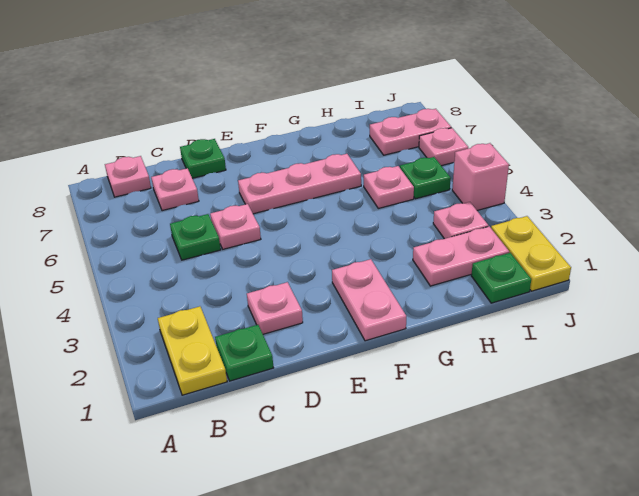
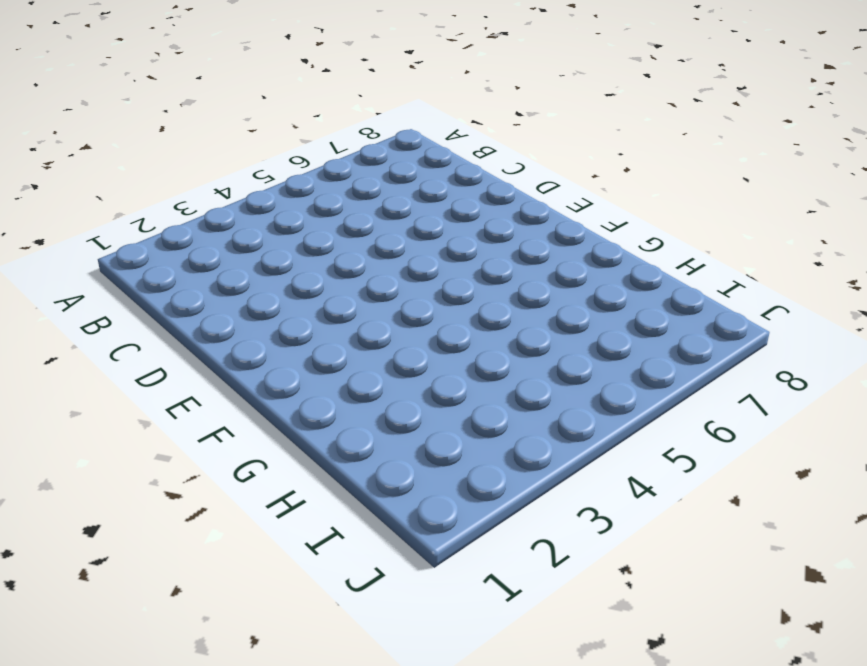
none -> yellow plate B1:B2 level 1
none -> pink plate B8 level 1
none -> green plate C1 level 1

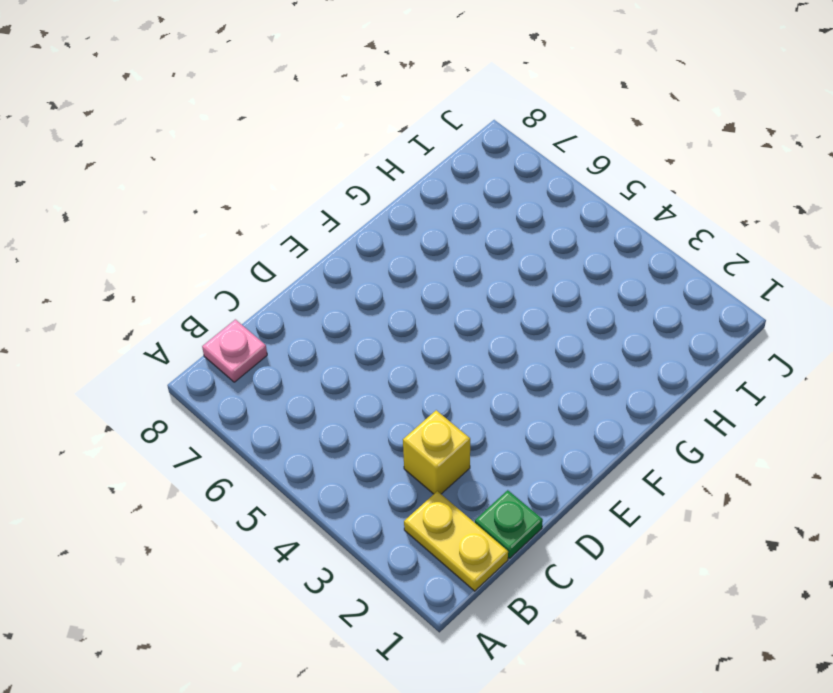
yellow brick C3 level 1 -> none
none -> green plate C5 level 1
none -> pink plate C7 level 1
none -> pink plate D2 level 1

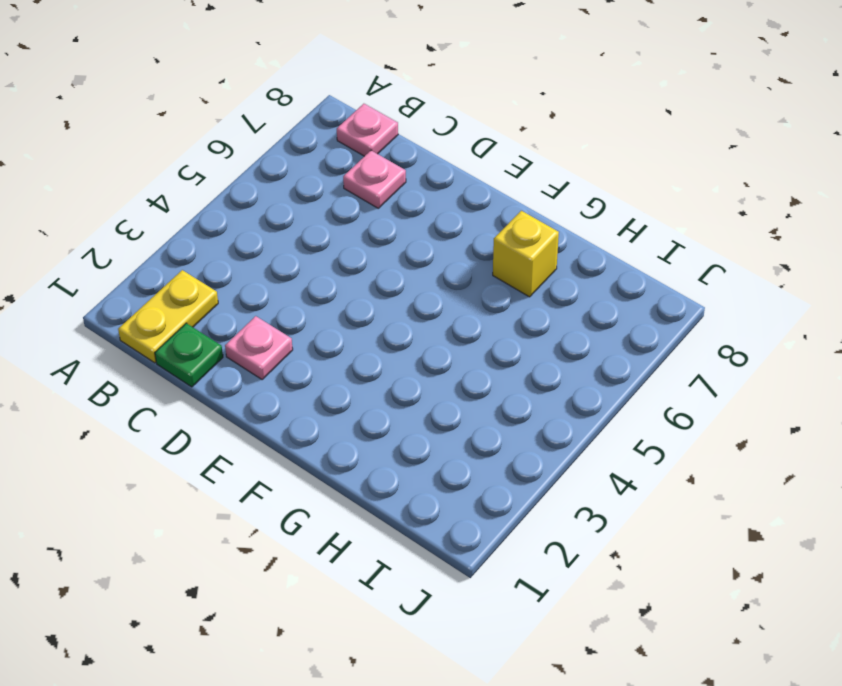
yellow brick G7 level 1 -> none
none -> green plate C5 level 1
none -> pink plate D5 level 1
none -> green plate D8 level 1

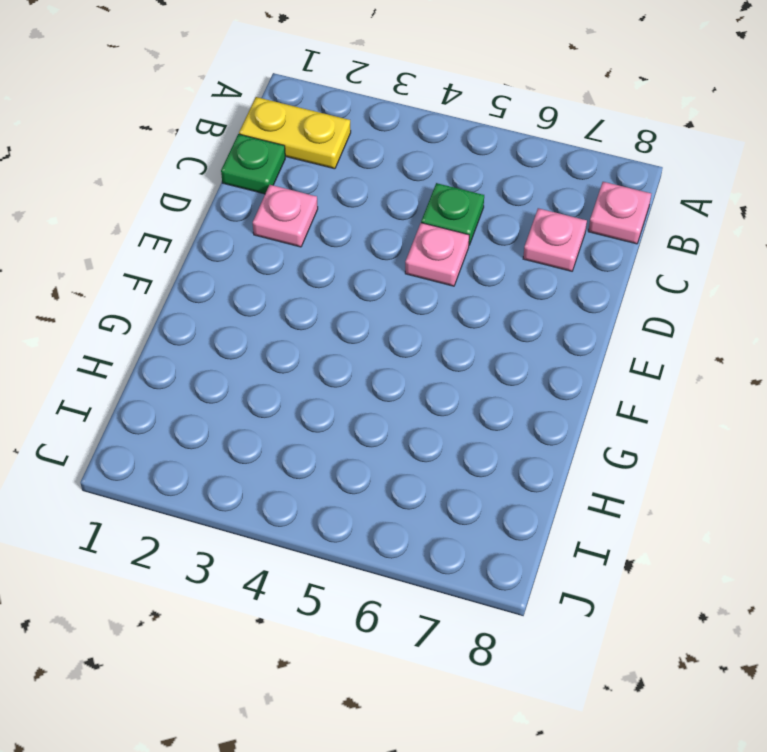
none -> green plate D8 level 1
none -> pink plate E6:G6 level 1
none -> pink plate F1:F2 level 1

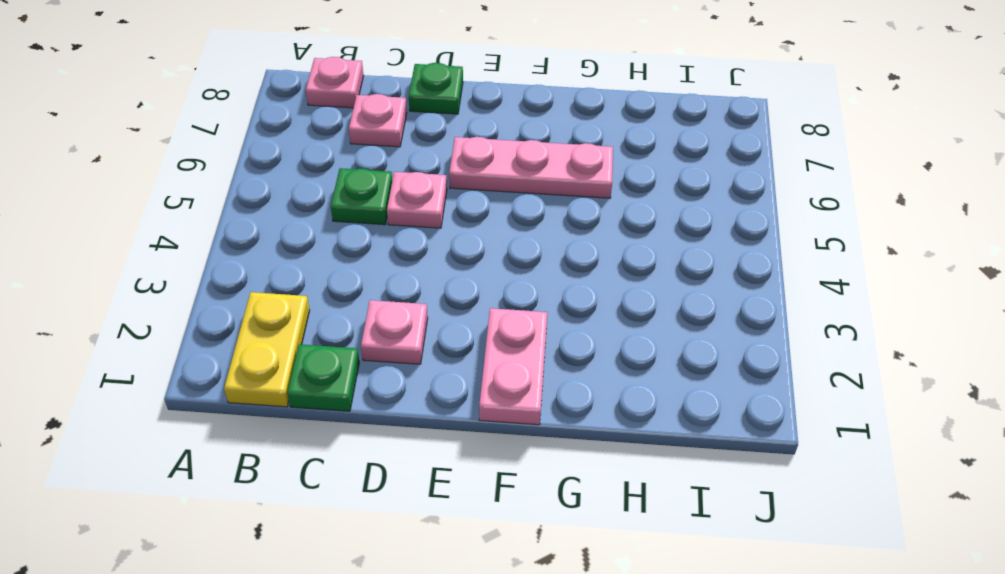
none -> pink plate H2:I2 level 1
none -> pink plate H5 level 1
none -> green plate I1 level 1

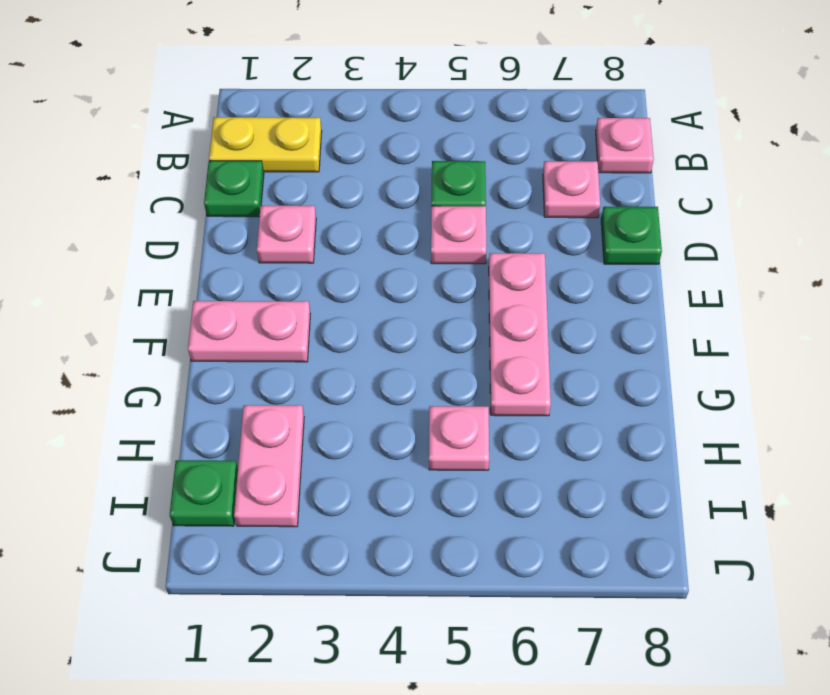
none -> pink plate I3 level 1
none -> green plate I5 level 1
none -> pink plate I7:J7 level 1

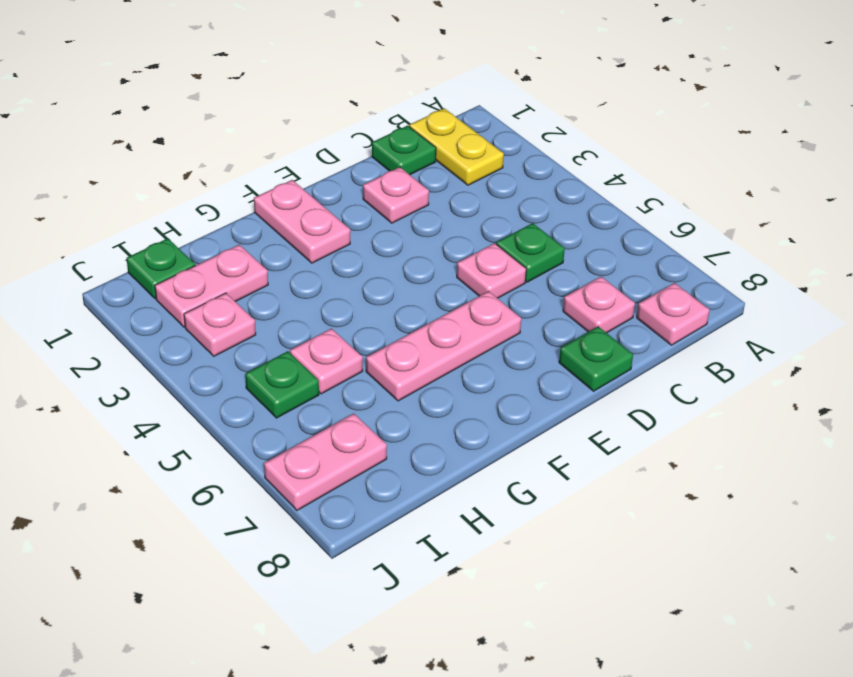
none -> yellow plate J1:J2 level 1
none -> pink brick J4 level 1
none -> pink plate J6 level 1

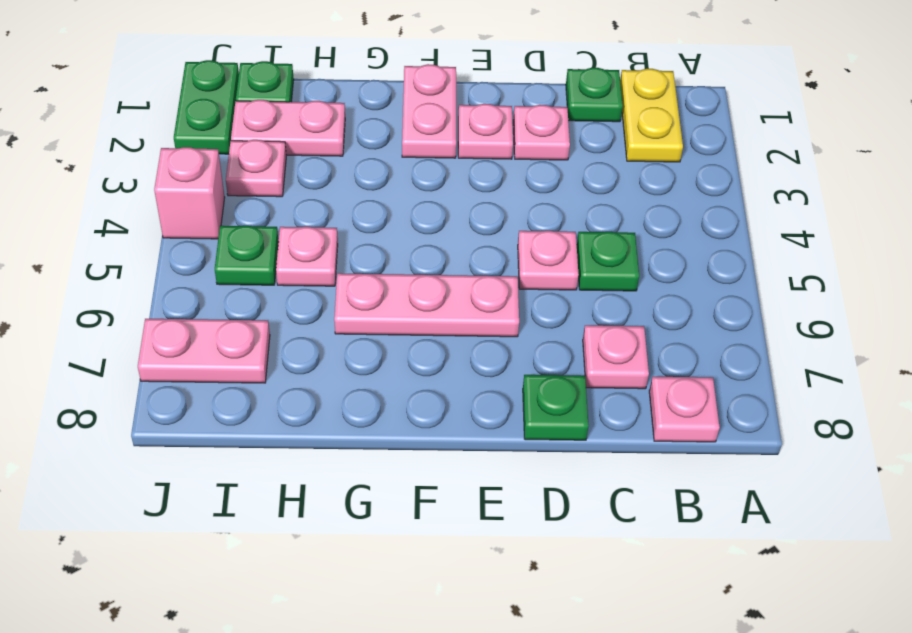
pink plate E2 level 1 -> pink plate J6 level 1
green plate J1:J2 level 1 -> yellow plate J1:J2 level 1

